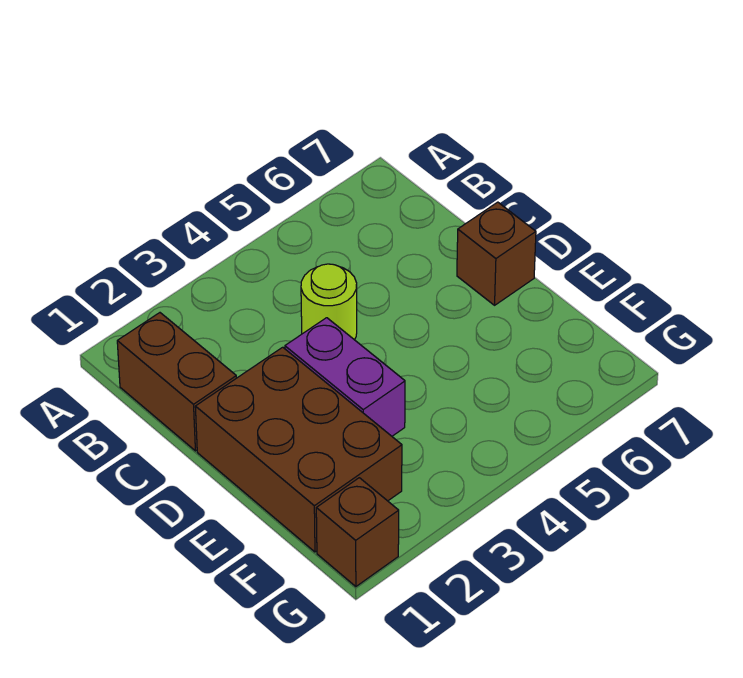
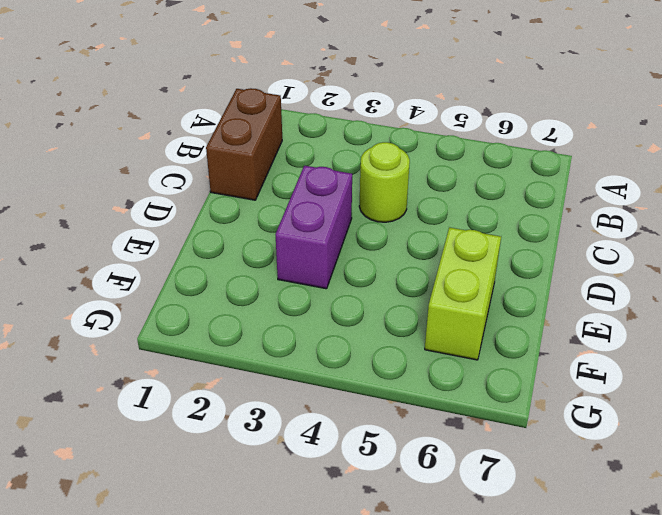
lime brick E6:F6 level 1 -> none
none -> brown brick D1:F2 level 1
none -> brown brick D7 level 1

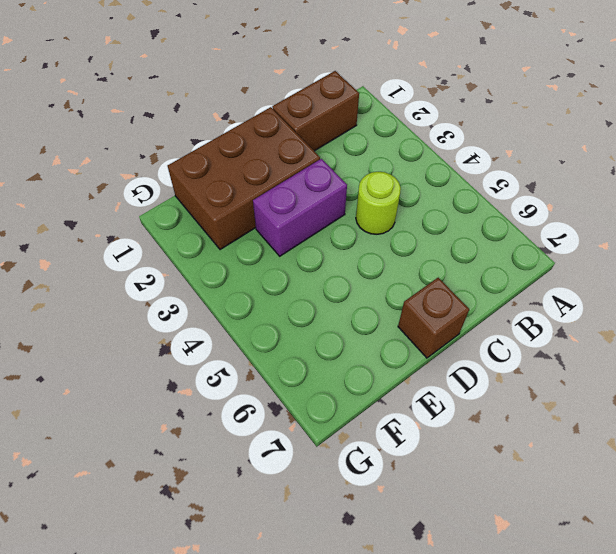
none -> brown brick G1 level 1

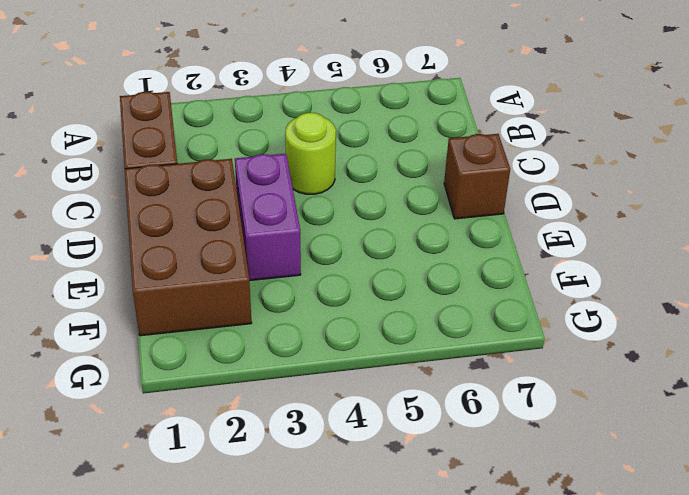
none -> brown brick G1 level 1

